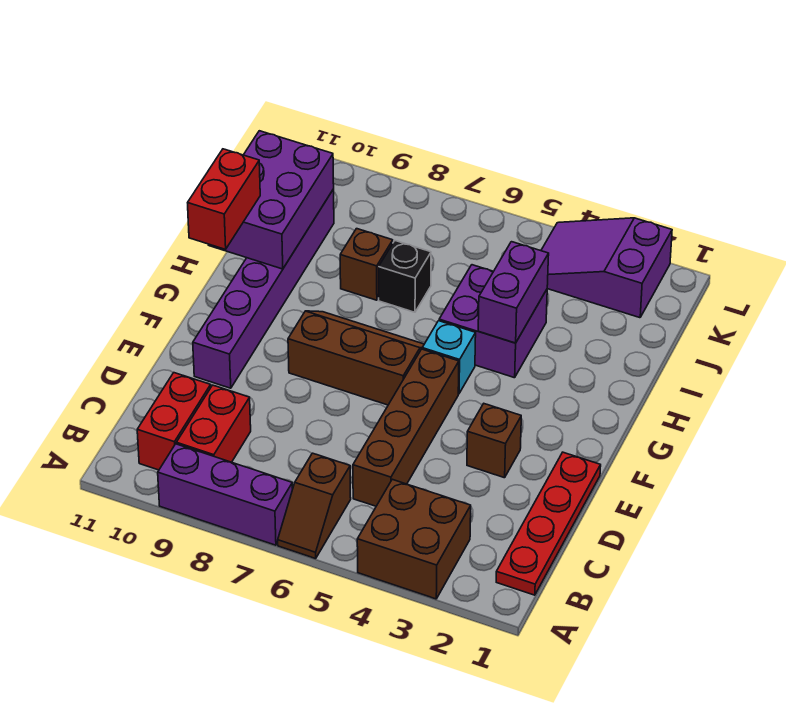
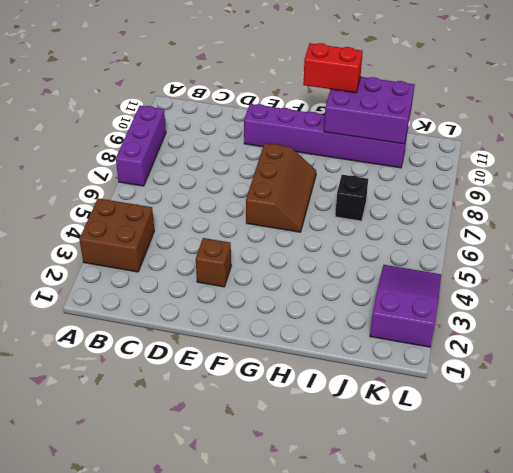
none -> brown slope A6:B6 level 1 top B
none -> red plate B1:E1 level 1
none -> red brick B9:C9 level 1

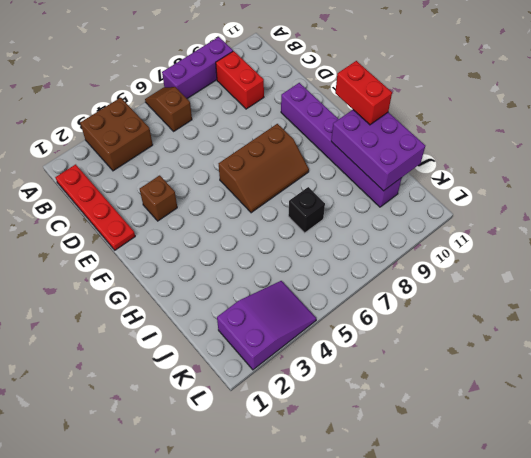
none -> red brick B10:C10 level 1
none -> brown brick C5:F5 level 1
none -> cyan brick G5 level 1

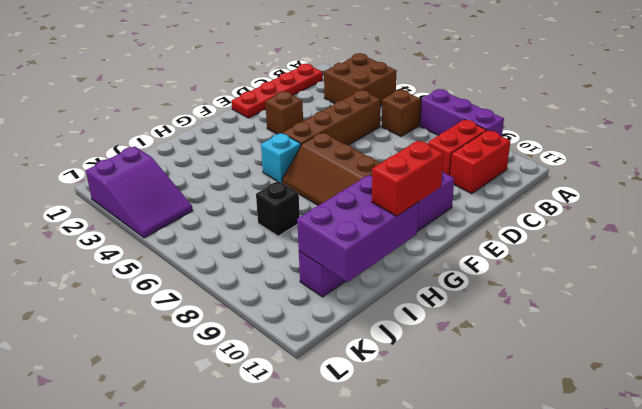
none -> purple brick H4:I5 level 1
none -> brown brick I8 level 1
none -> purple brick H4:I4 level 2

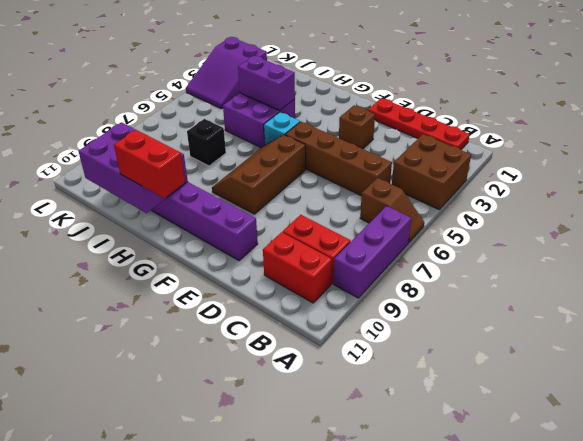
none -> brown brick I8 level 1

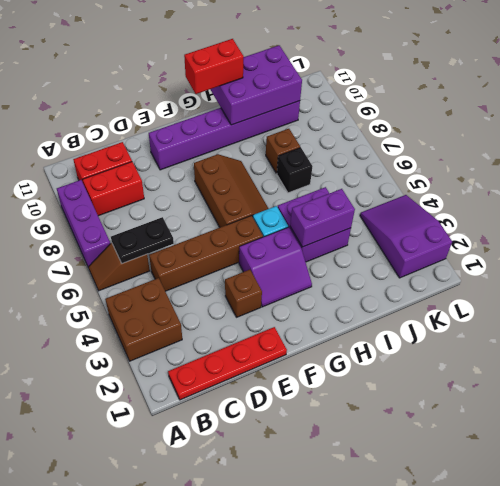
black plate B6:C6 level 2 -> none
purple slope F3:G4 level 1 top 4 -> none

